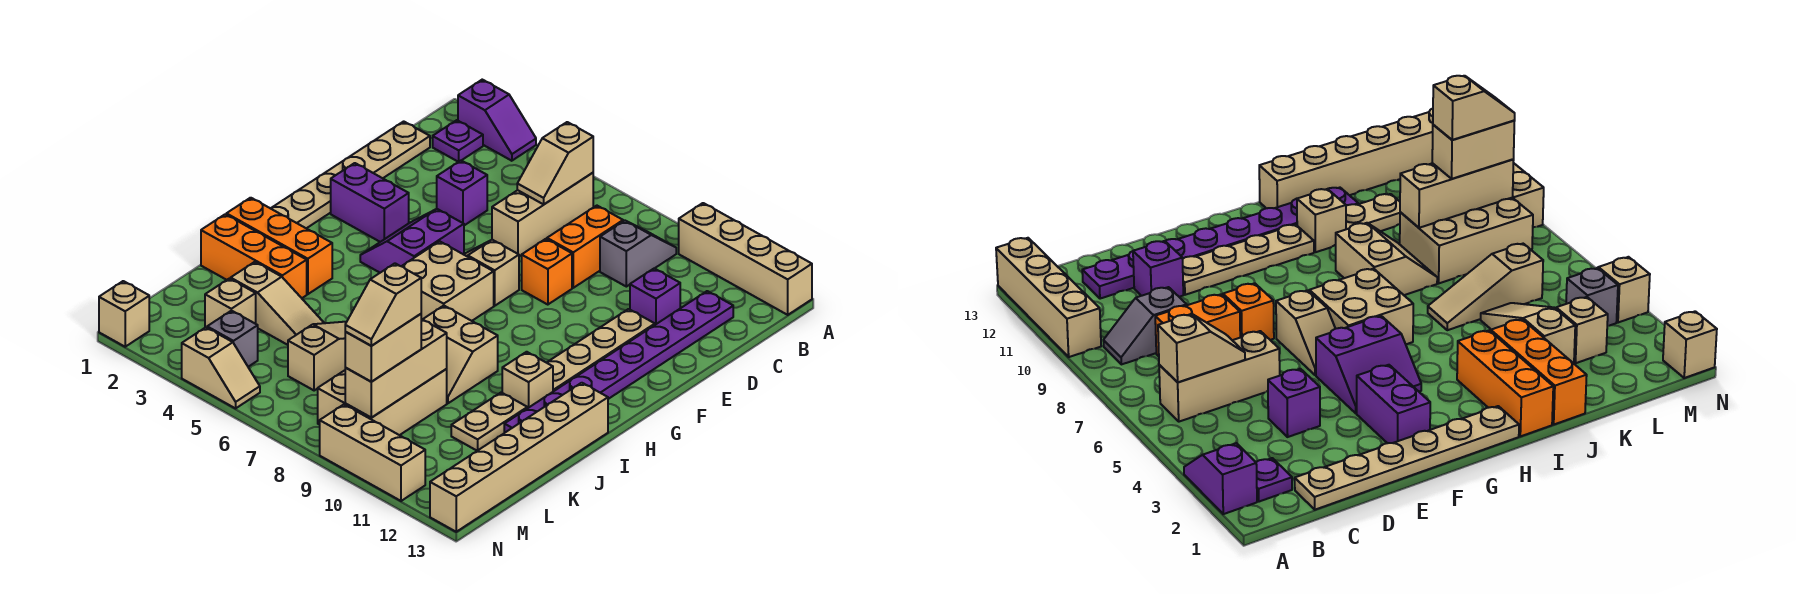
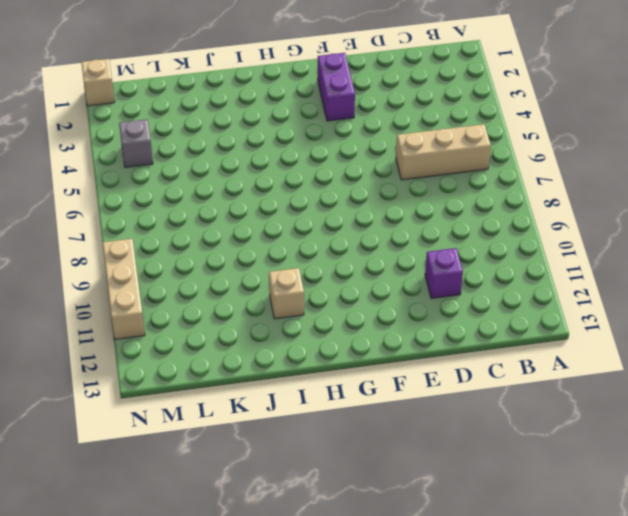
none -> purple slope A2:A3 level 1 top 2
none -> tan brick A10:A13 level 1
none -> purple plate B2 level 1
none -> grey slope B9:C9 level 1 top C

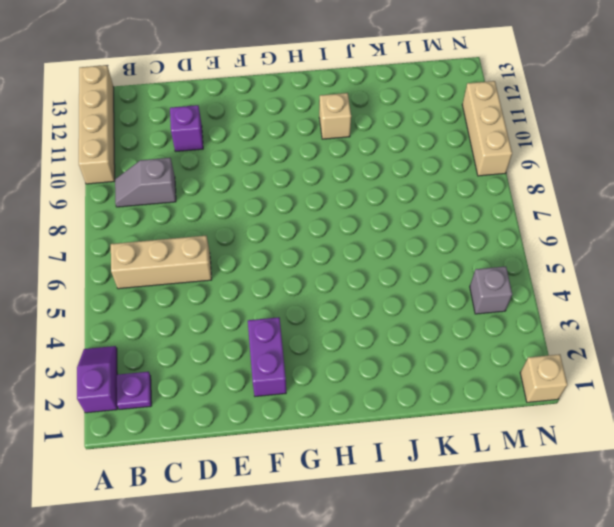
none -> tan plate C1:H1 level 1
none -> orange brick C8:D8 level 1
none -> purple plate C12:J12 level 1
none -> purple brick D4 level 1

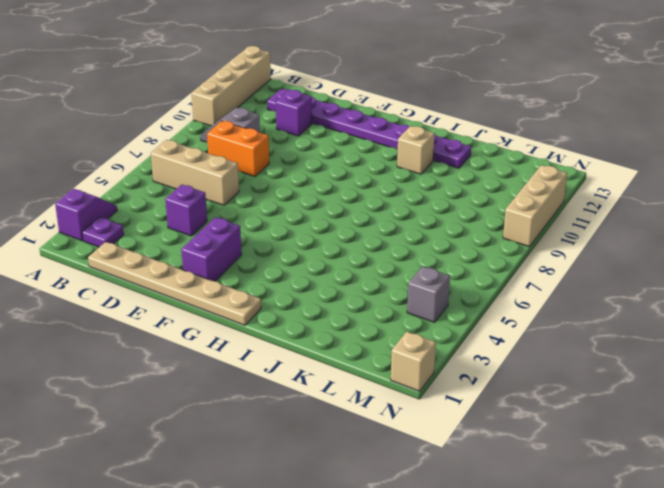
none -> orange brick E8 level 1
none -> tan plate E11:H11 level 1
none -> purple slope F4:G5 level 1 top 5
none -> tan slope F6:F7 level 1 top 7

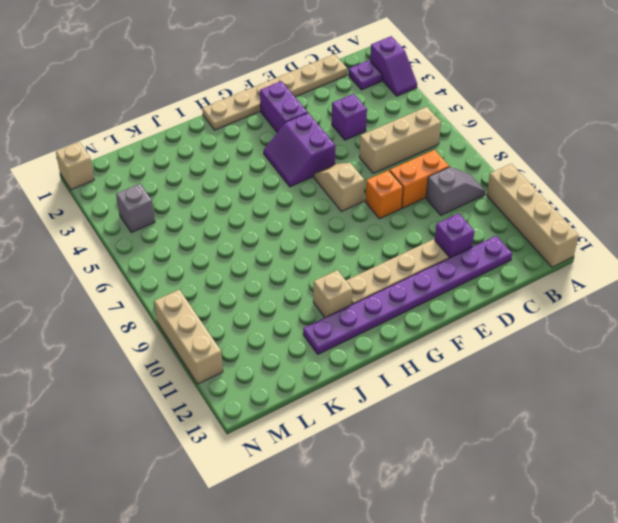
purple slope F4:G5 level 1 top F -> purple slope F4:G5 level 1 top 5
none -> tan brick G6:H7 level 1
none -> orange brick I1:I3 level 1
none -> tan slope I8:J9 level 1 top I
none -> tan brick I13:N13 level 1

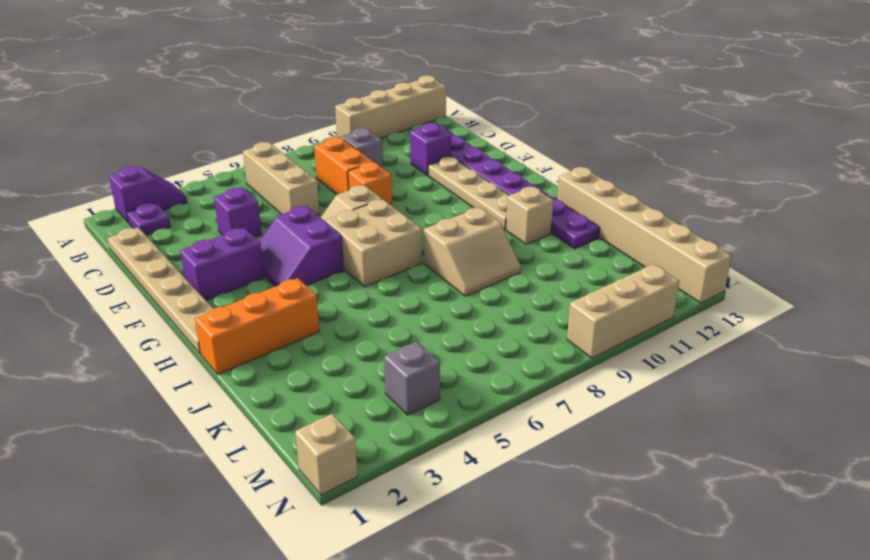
none -> orange brick J1:J3 level 1
none -> tan slope J6:L6 level 1 top L
none -> tan plate J11:K11 level 1
none -> tan slope K3:K5 level 1 top 3

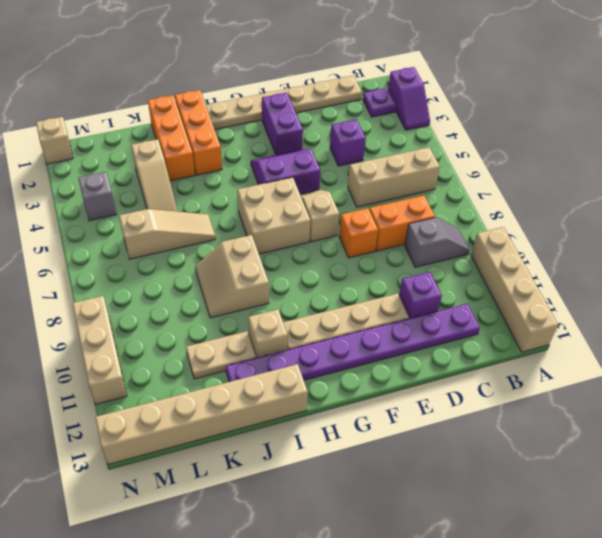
none -> tan brick K8:M9 level 1
none -> tan brick L3 level 1
none -> tan slope N4:N5 level 1 top 4
none -> tan slope B6:C6 level 2 top B

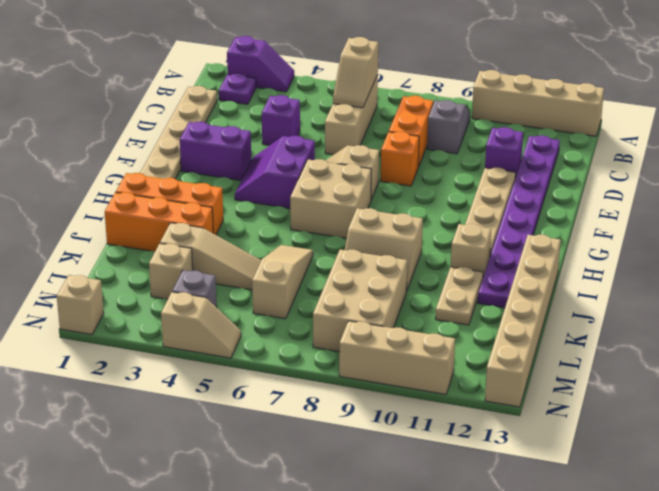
none -> tan brick K9:M9 level 2
none -> tan brick L9:M9 level 3
none -> tan slope L9:M9 level 4 top L

